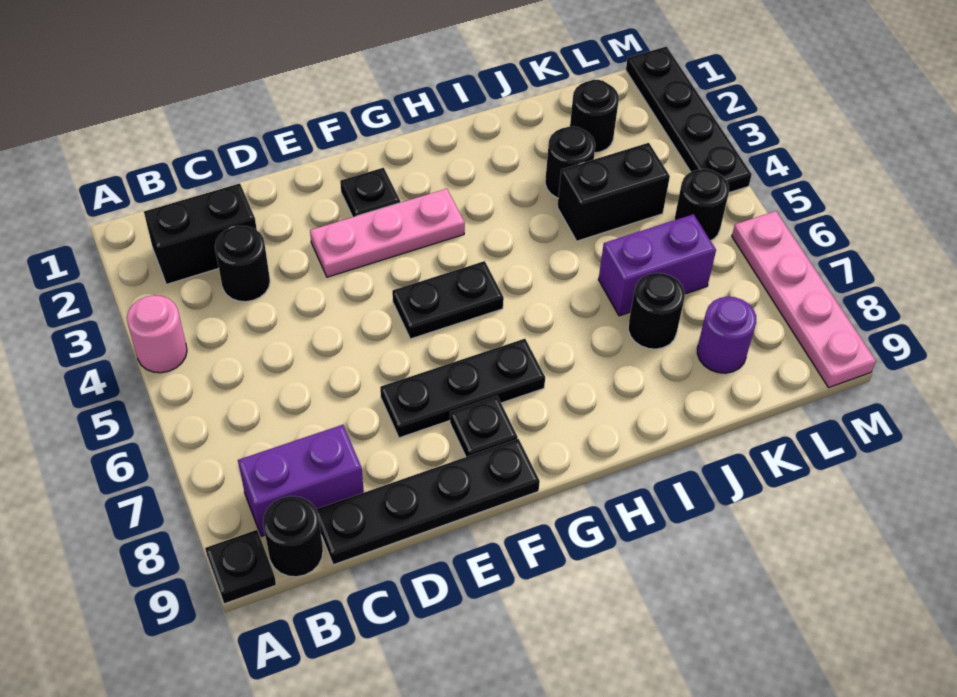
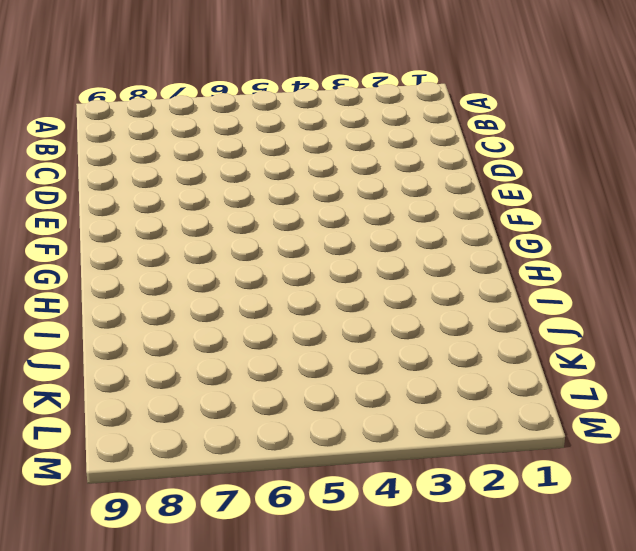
none -> pink round brick A4 level 1
none -> black plate A9 level 1
none -> black brick B2:C2 level 1

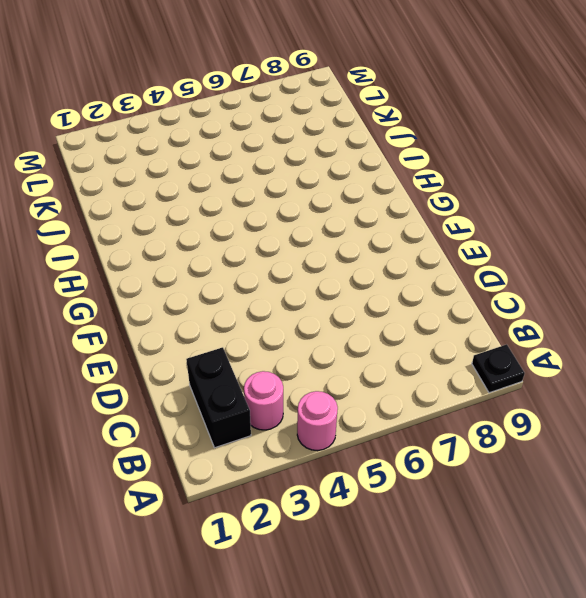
pink round brick B3 level 1 -> none
none -> purple brick B8:C8 level 1
none -> black round brick B9 level 1
none -> black round brick C3 level 1

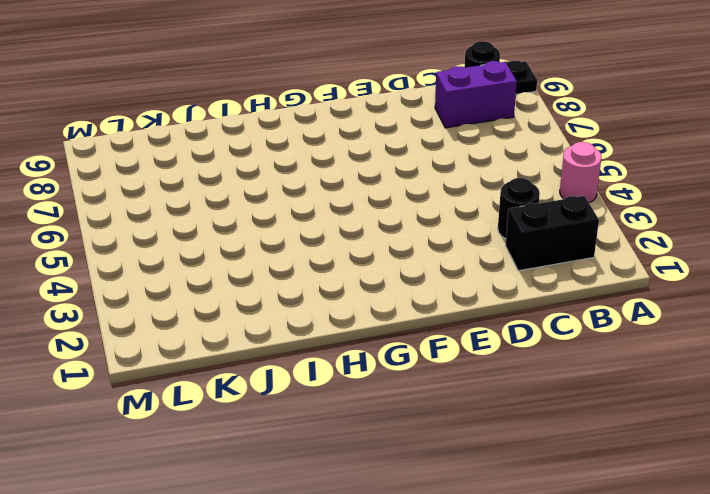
none -> black plate C9:F9 level 1
none -> pink plate E3:G3 level 1
none -> black plate E7:G7 level 1

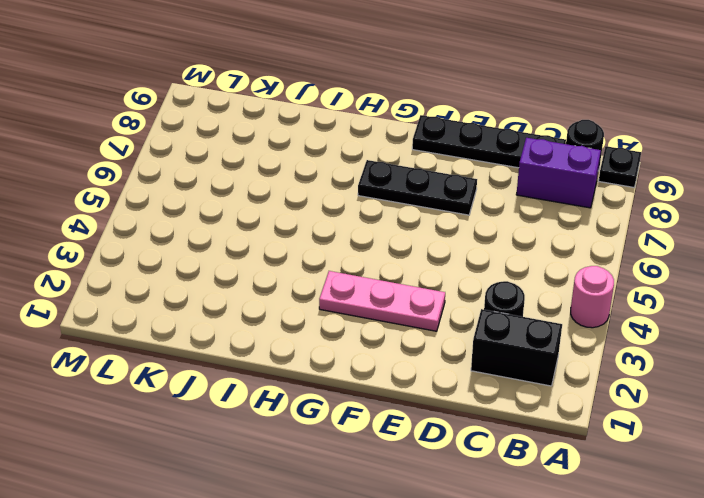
none -> black plate F2 level 1
none -> black plate F5:G5 level 1
none -> black plate F8 level 1

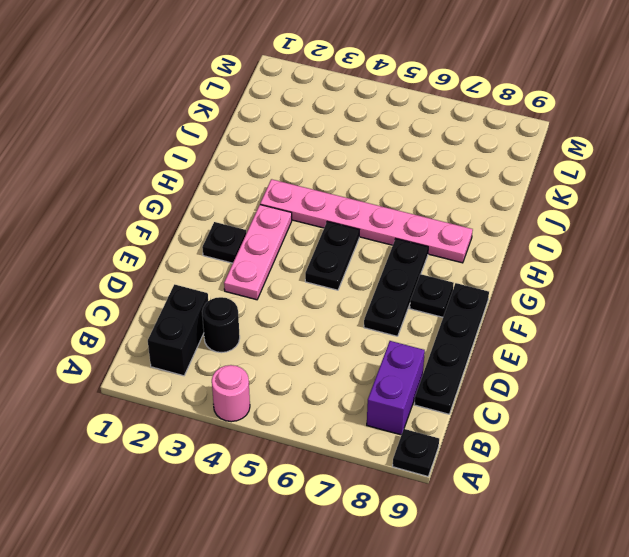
pink plate H3:H8 level 1 -> none
none -> black round brick B9 level 1
none -> black round brick J3 level 1
none -> black brick J4:K4 level 1

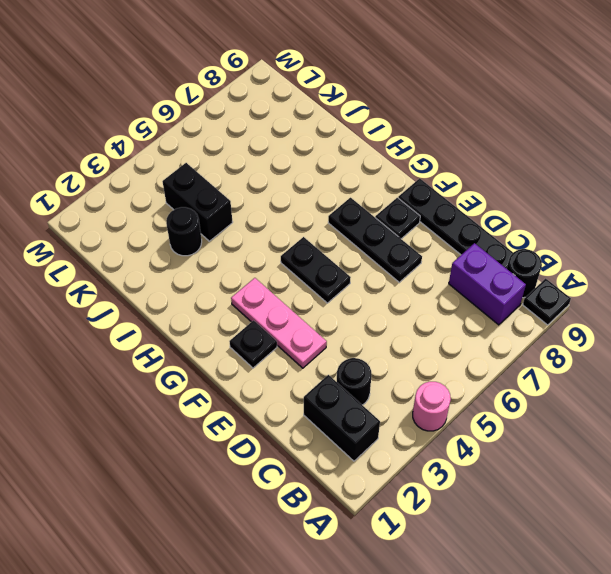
none -> purple brick J6:K6 level 1
none -> black round brick J7 level 1
none -> black round brick K2 level 1

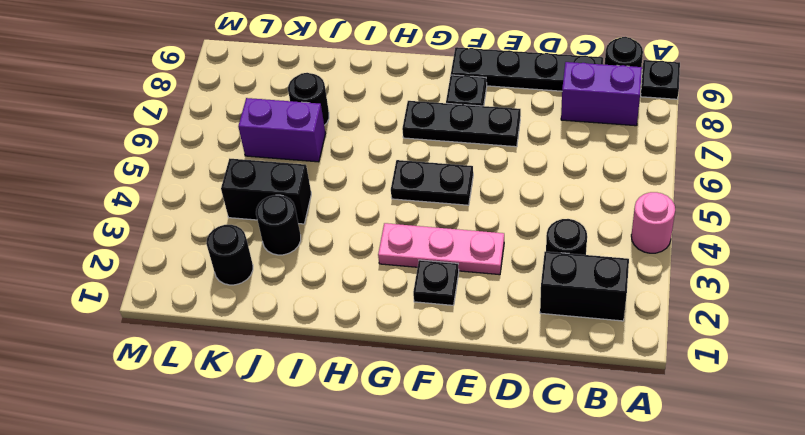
none -> purple round brick K8 level 1
none -> black round brick L5 level 1
none -> black plate M1:M4 level 1

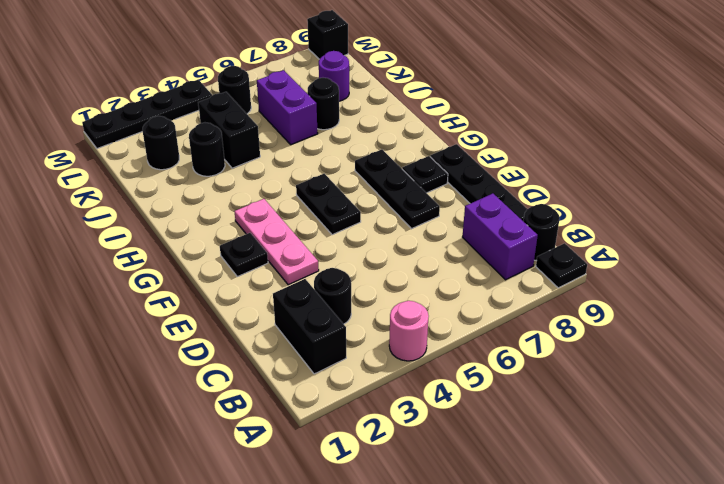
black brick M9 level 1 -> pink plate M6:M9 level 1

